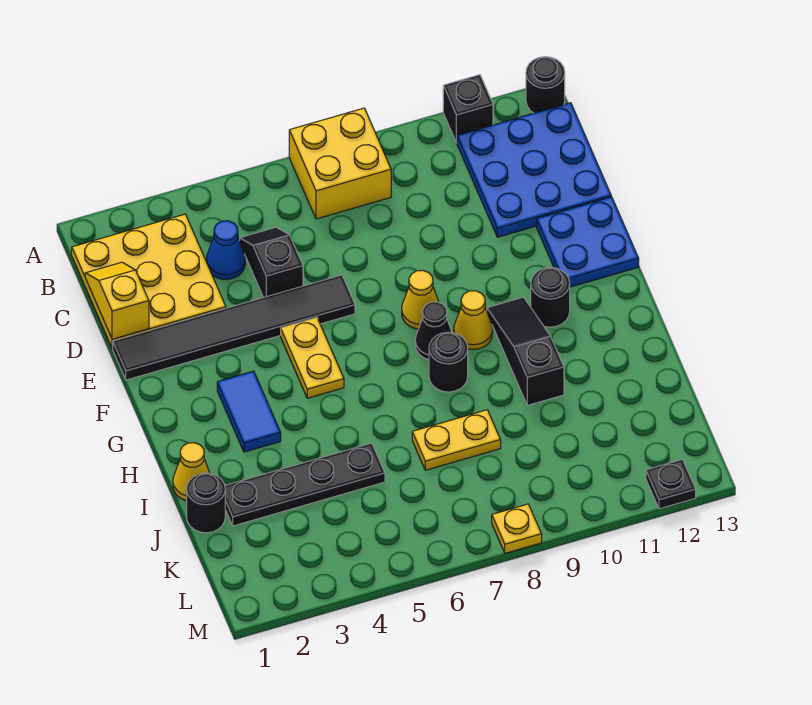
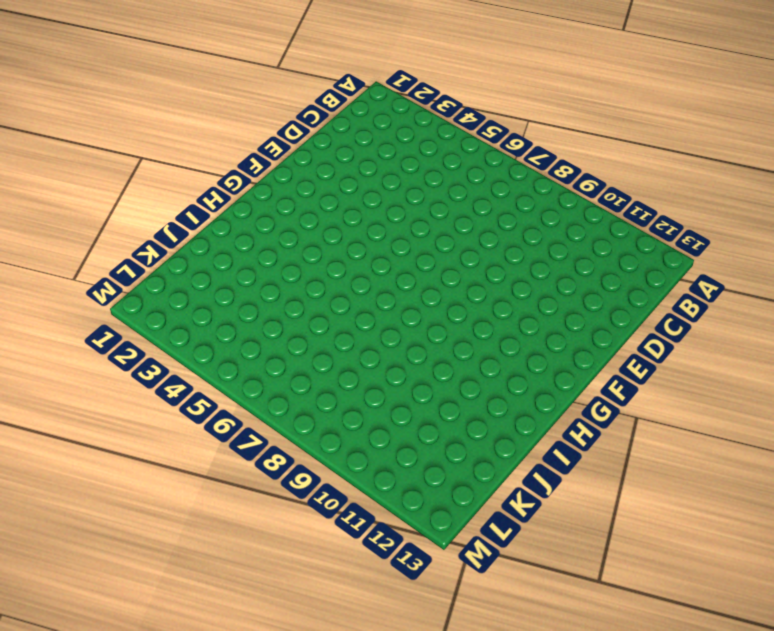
none -> yellow brick A7:B8 level 1
none -> black brick A11 level 1
none -> black round brick A13 level 1

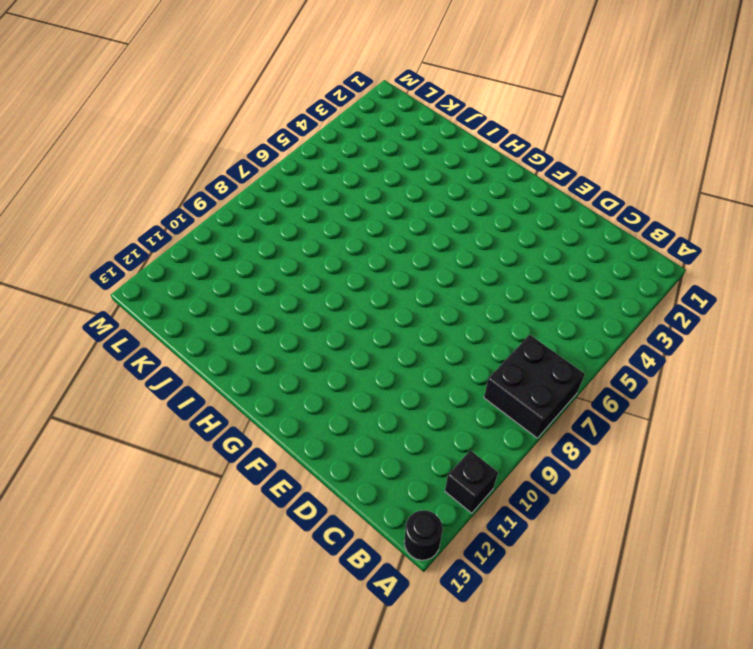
black brick A7:B8 level 1 -> yellow brick A7:B8 level 1
none -> yellow plate B1:D3 level 1
none -> blue plate B11:D13 level 1
none -> blue cone C4 level 1

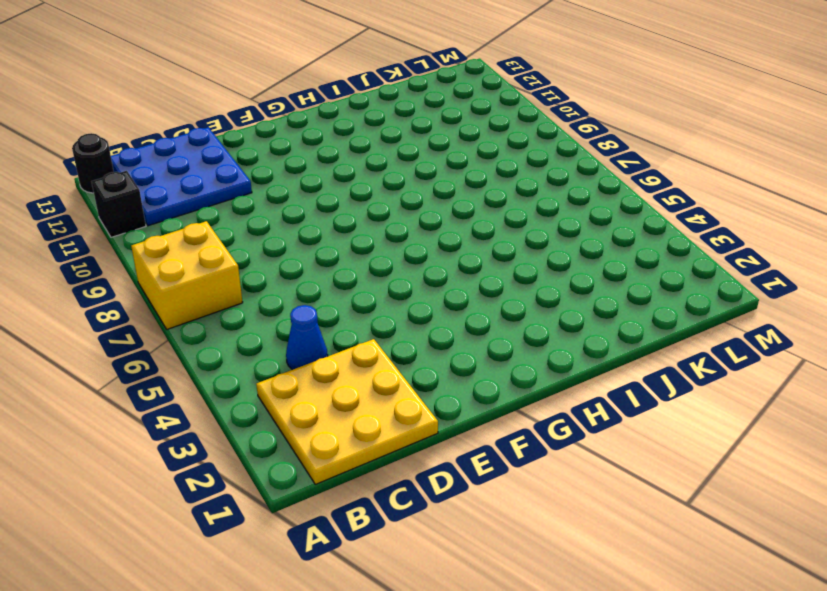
none -> black slope C5:D5 level 1 top D
none -> black tile E1:E6 level 1
none -> blue plate E12:F13 level 1

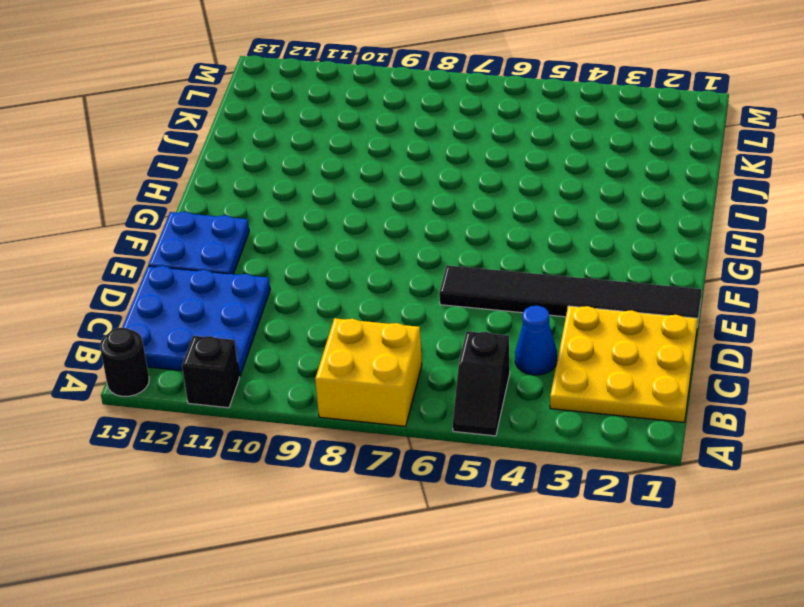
black slope A5:B5 level 1 top B -> black slope C5:D5 level 1 top D
none -> yellow plate F5:G5 level 1
none -> yellow cone F8 level 1
none -> blue tile G3:H3 level 1

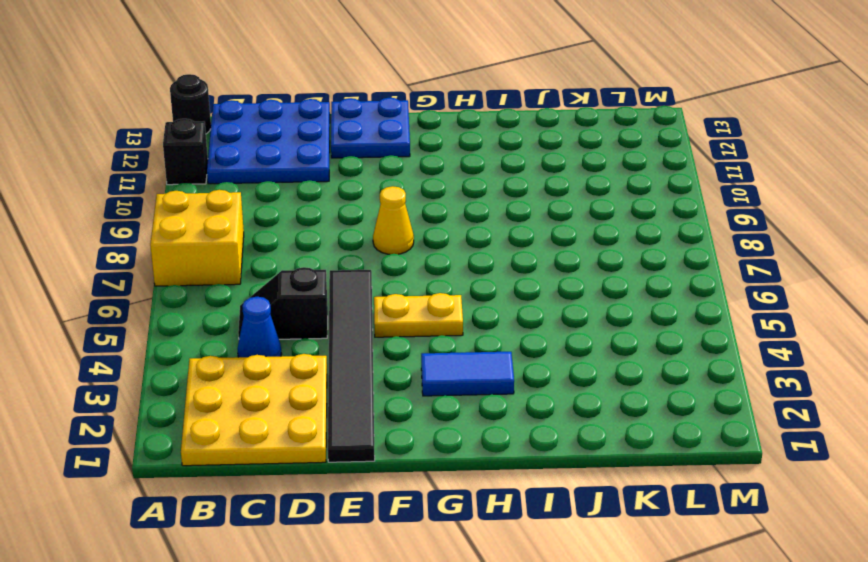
none -> black cone G8 level 1
none -> yellow cone G9 level 1
none -> black slope G10:I10 level 1 top I

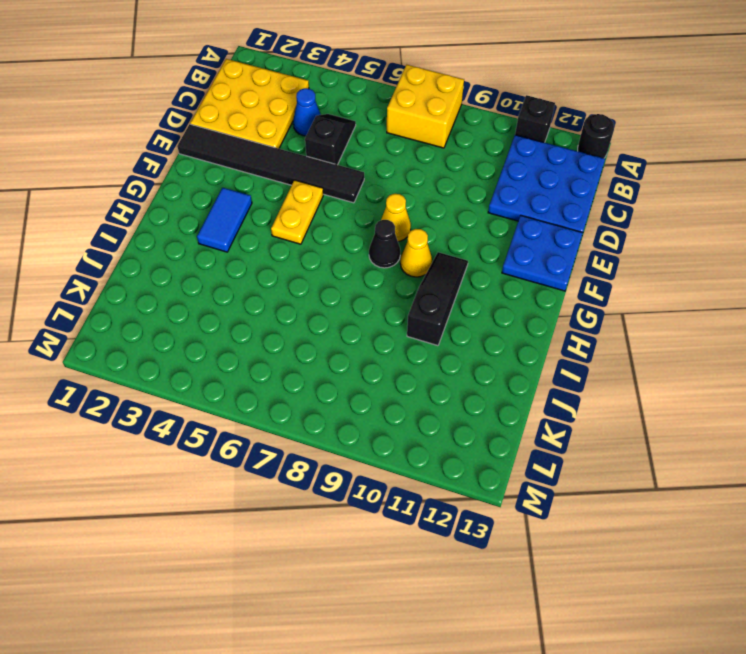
none -> black round brick G11 level 1
none -> black round brick H8 level 1
none -> yellow cone I1 level 1

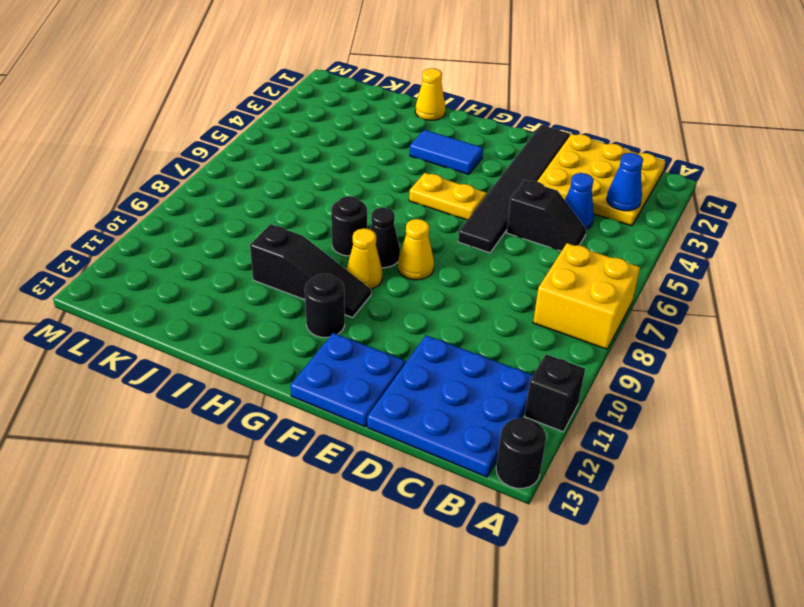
blue cone B3 level 2 -> none
none -> black round brick J1 level 1
none -> black plate J2:J5 level 1
none -> yellow plate J7:J8 level 1

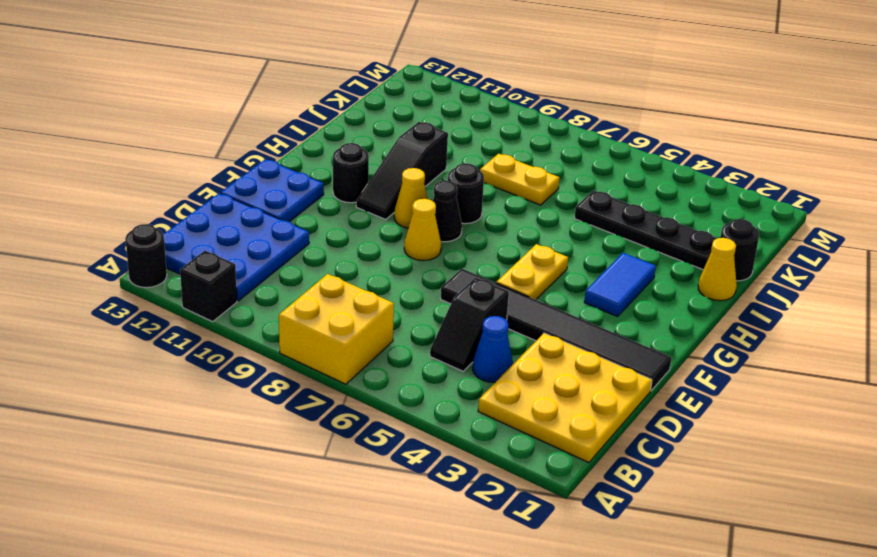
none -> yellow plate M8 level 1
none -> black plate M12 level 1
none -> yellow slope C1:D1 level 2 top D

